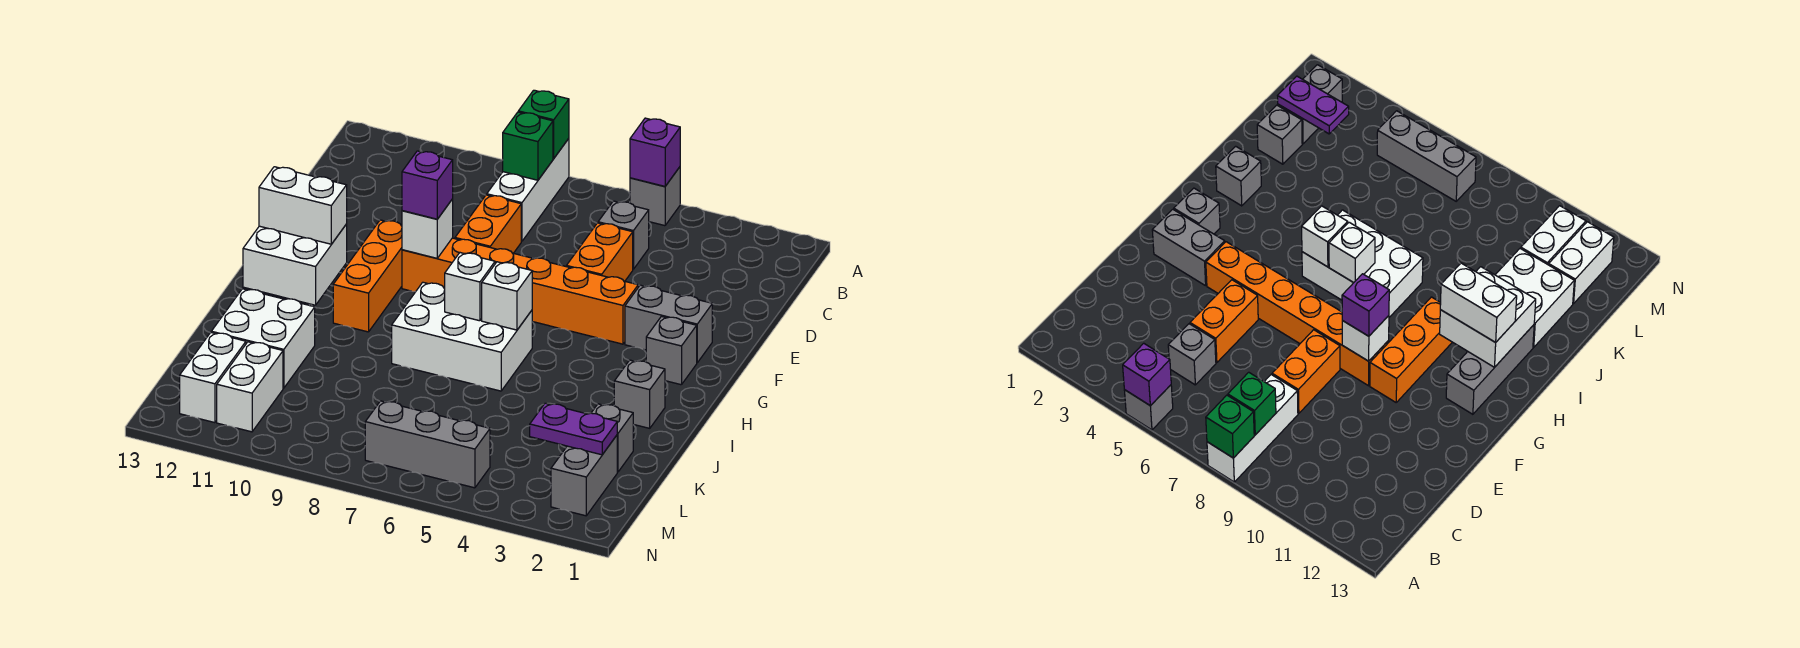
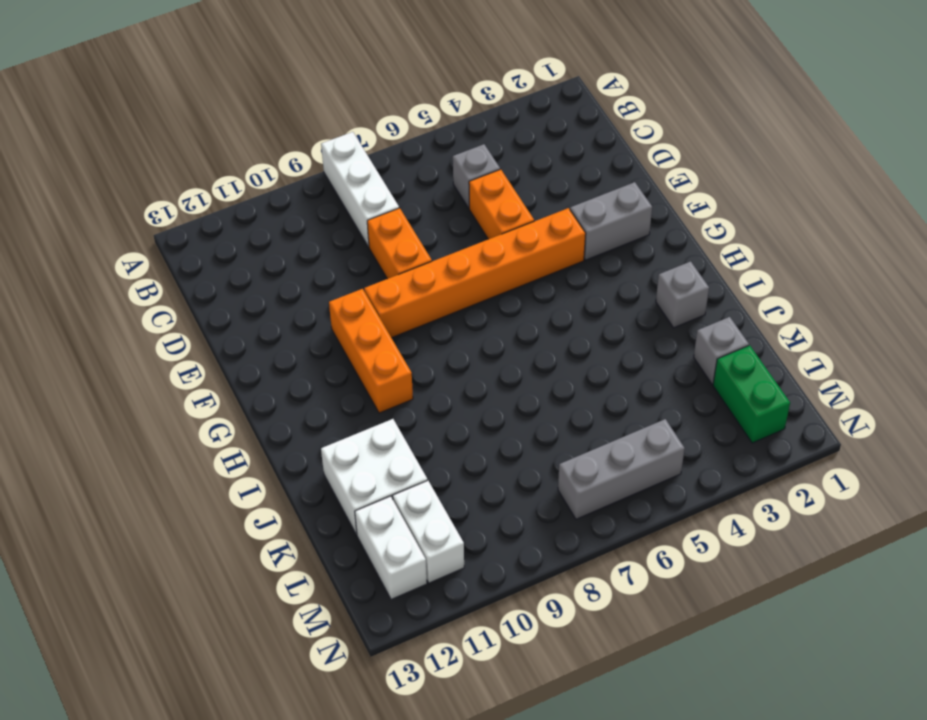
green brick L2:M2 level 1 -> grey brick L2:M2 level 1
none -> grey brick A5 level 1
none -> grey brick G2 level 1
none -> grey brick G12:I12 level 1

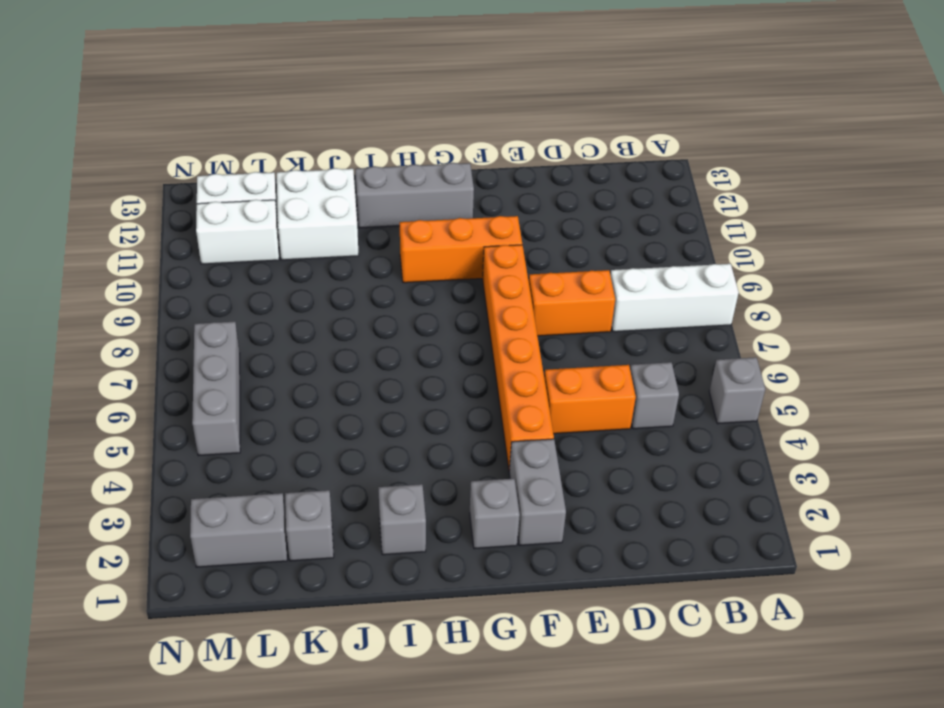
none -> white brick H6:I8 level 1
none -> purple brick A5 level 2
none -> green brick A8 level 2

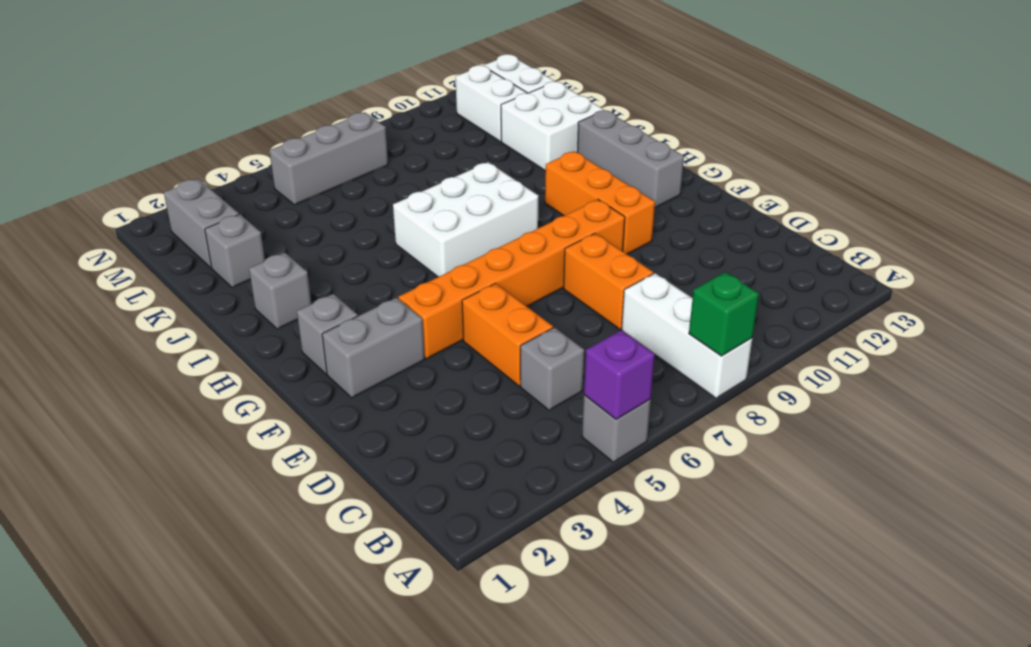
none -> green brick B8 level 2
none -> white brick F9 level 2
none -> white brick H6 level 2

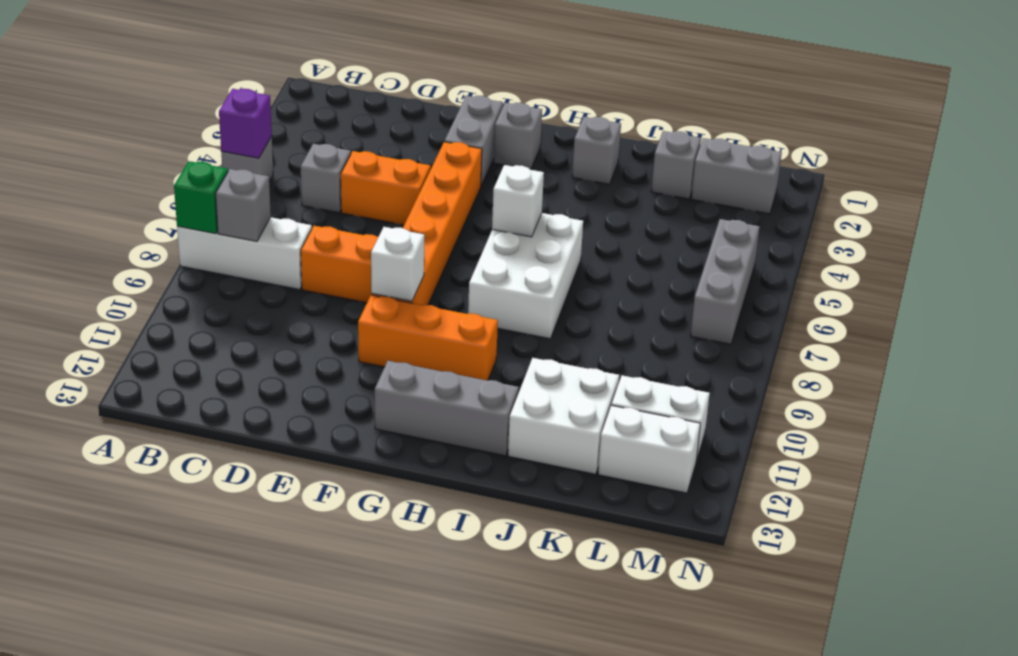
grey brick B8 level 2 -> green brick B8 level 2
none -> white brick H7 level 2
none -> white brick H11:I12 level 2
none -> purple plate L2:L3 level 2

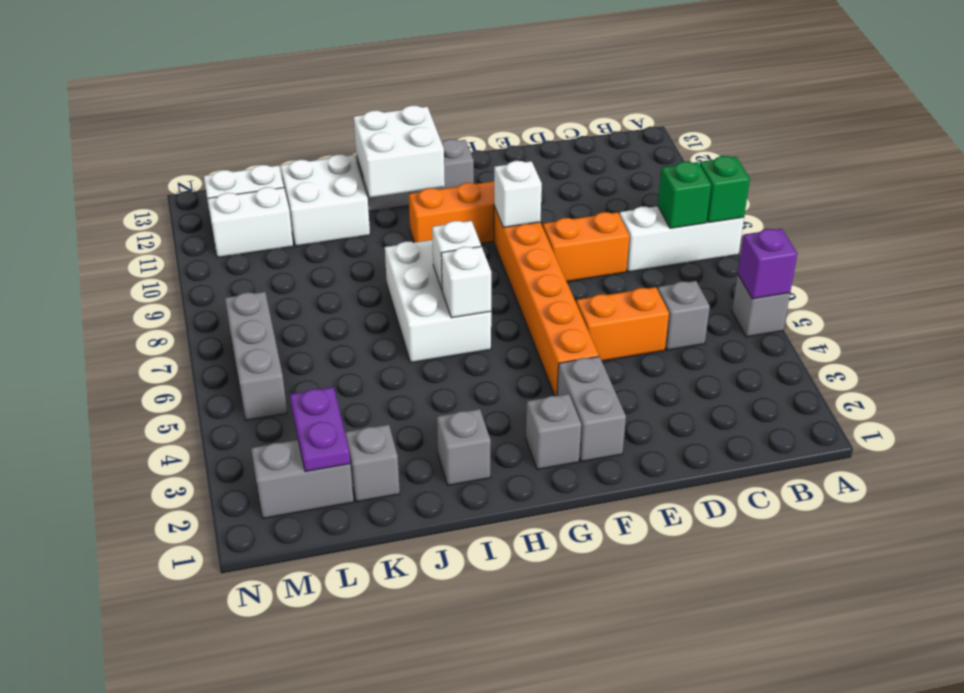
none -> purple brick F9 level 3
none -> white brick H11:H12 level 3

